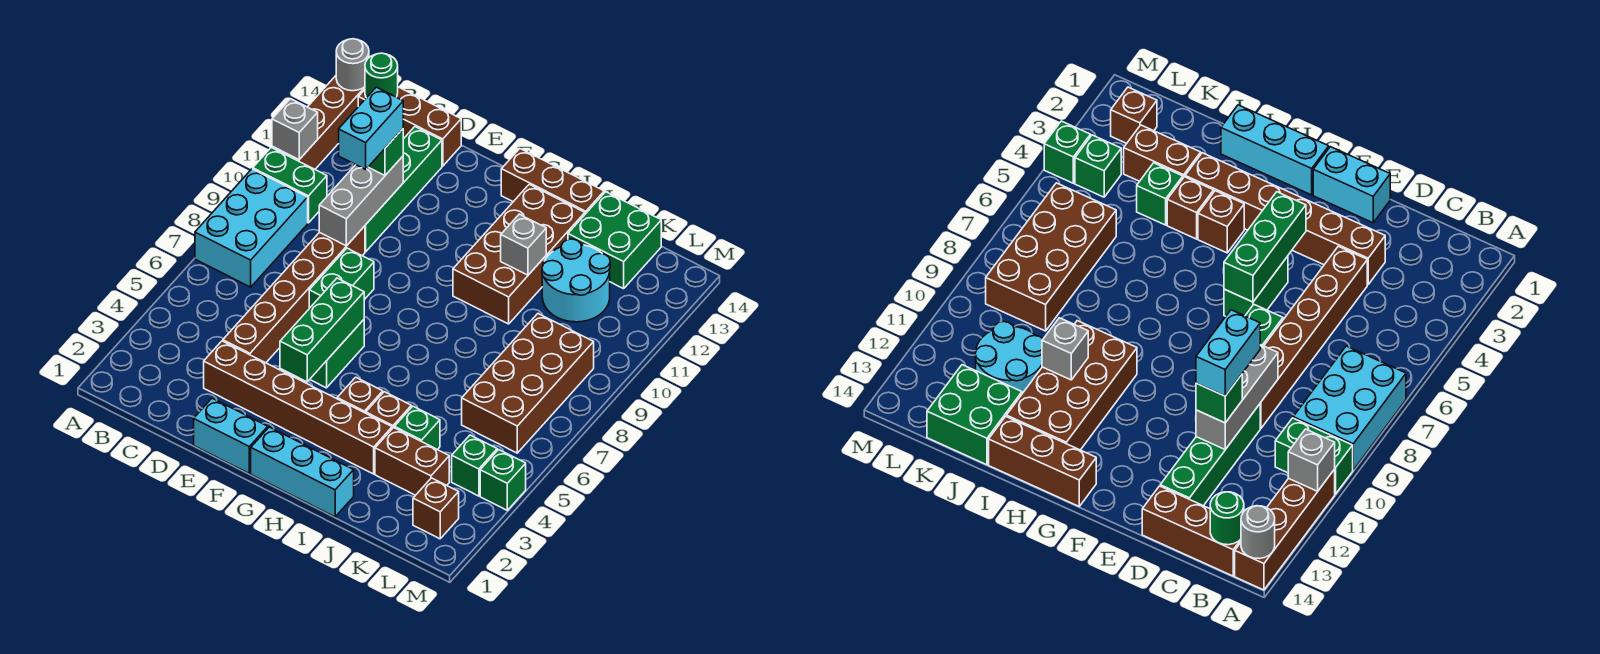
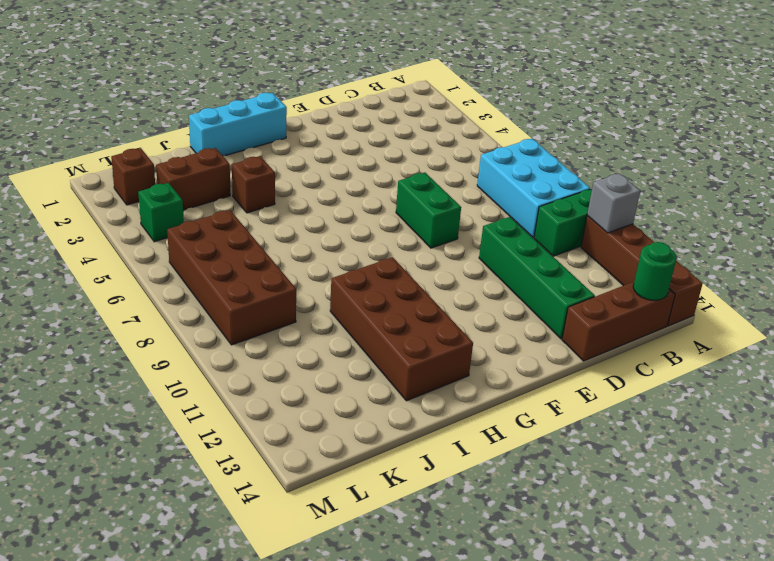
none -> brown brick D3:I3 level 1
none -> brown brick D4:D9 level 1
none -> cyan brick E1:F1 level 1
none -> green brick F5:F6 level 1

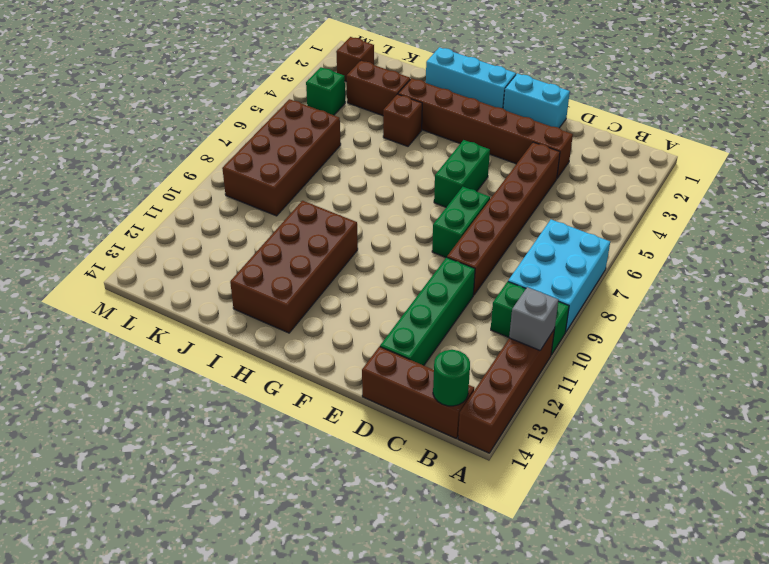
none -> brown brick G14:I14 level 1
none -> brown brick H4 level 1
none -> green brick J4 level 1
none -> cyan round brick J11:K12 level 1

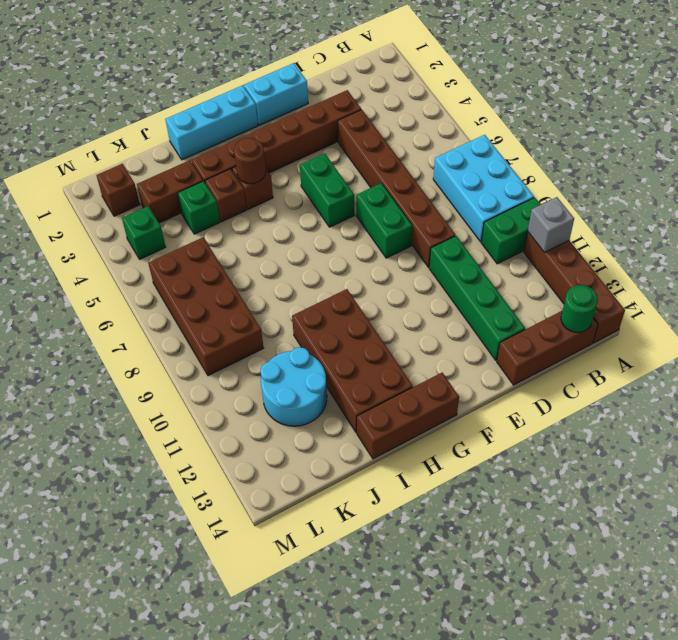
brown round brick H4 level 2 -> none
none -> green brick J13:K14 level 1
none -> green brick M4 level 1
none -> grey round brick A14 level 2
none -> grey brick D9:D11 level 2

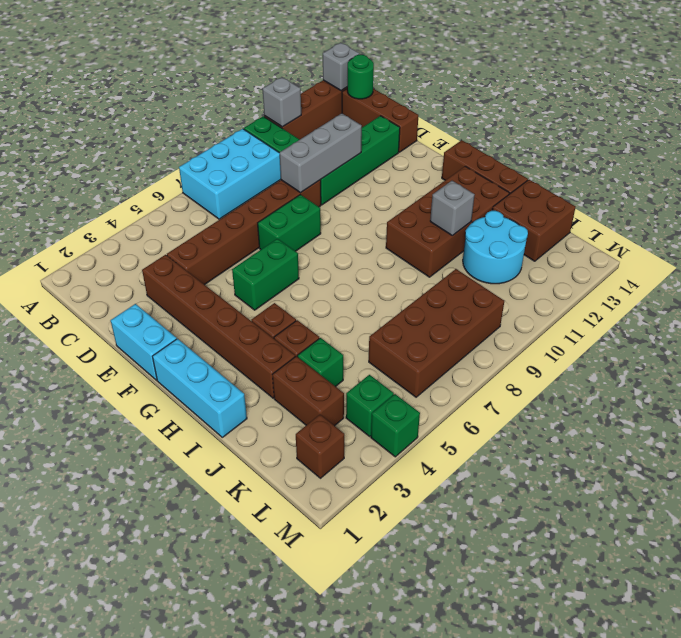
grey brick A14 level 2 -> grey round brick A14 level 2
brown brick J13:K14 level 1 -> green brick J13:K14 level 1
none -> green brick F4:F6 level 2
none -> green brick D11 level 3
none -> cyan brick D10:D11 level 4

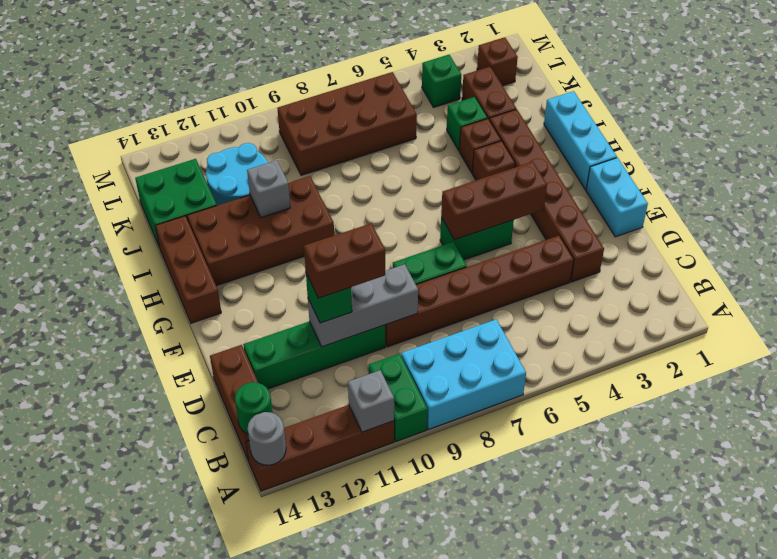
brown brick D10:D11 level 4 -> cyan brick D10:D11 level 4
brown brick F4:F6 level 2 -> green brick F4:F6 level 2
none -> green brick M4 level 1

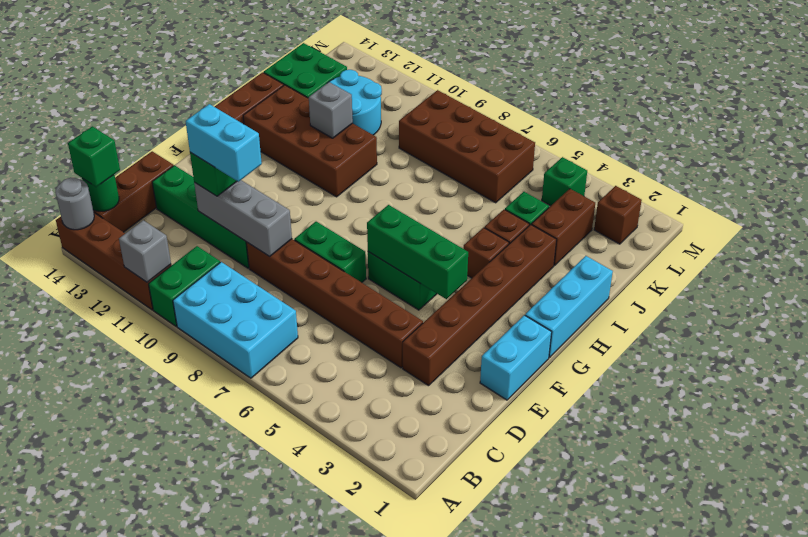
green brick B14 level 3 -> green brick M4 level 1

